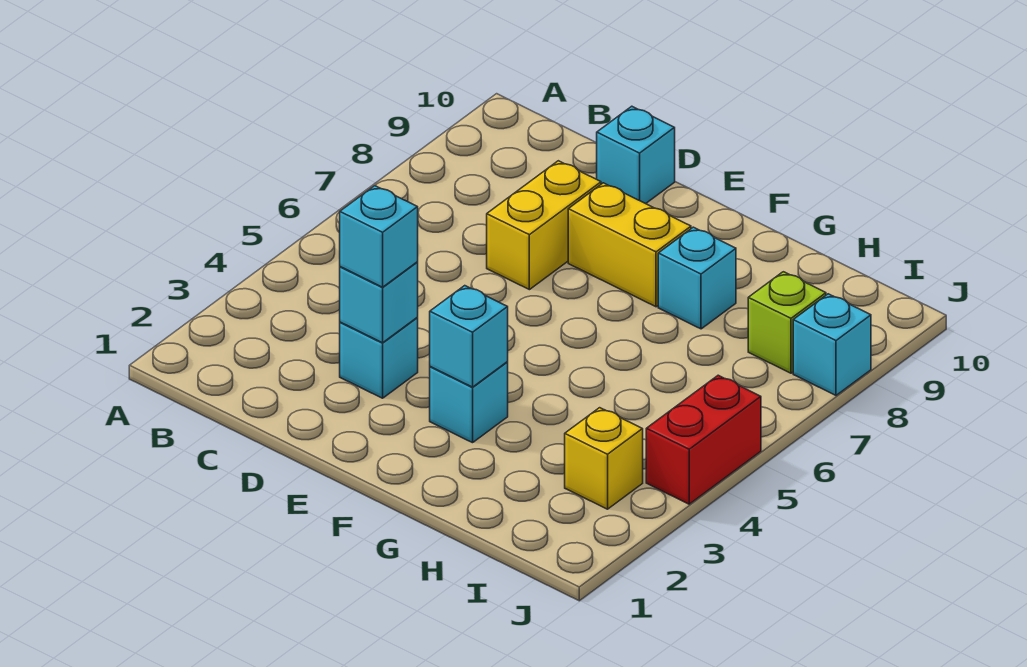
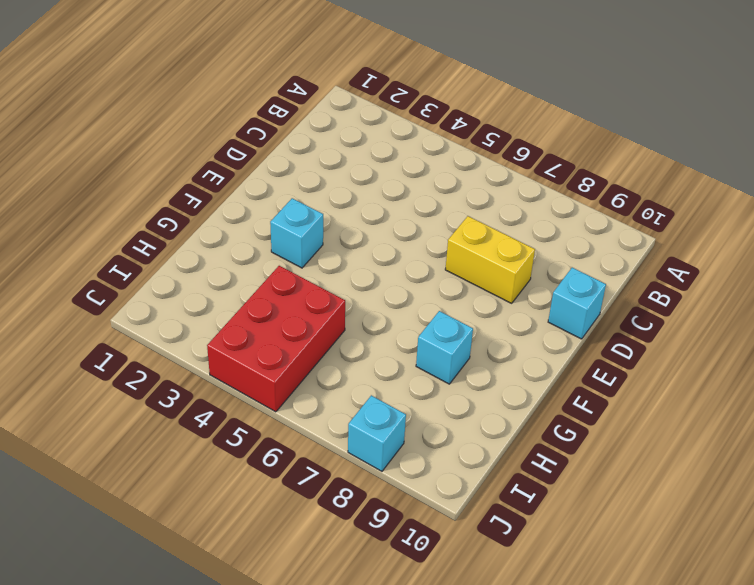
red brick H4:J5 level 1 -> red brick J4:J5 level 1
none -> cyan brick D3 level 1
none -> yellow brick E8:F8 level 1
none -> yellow brick I3 level 1

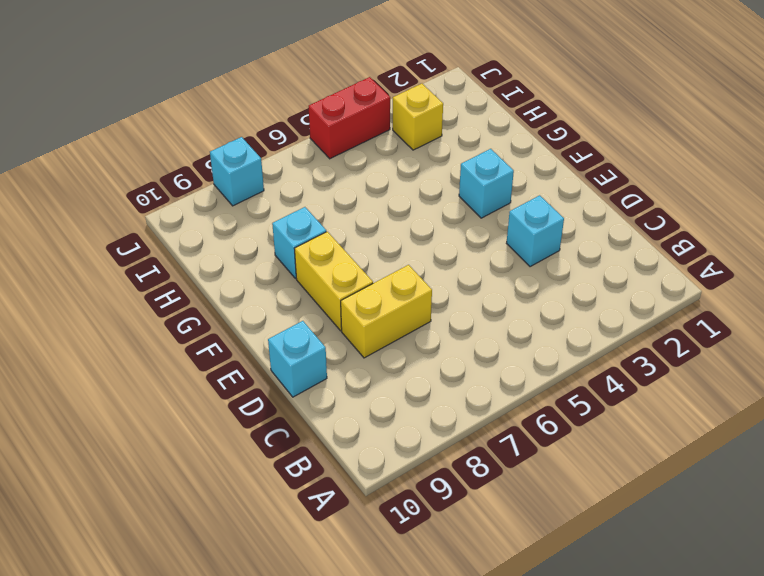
none -> lime brick I8 level 1
none -> cyan brick D3 level 2
none -> cyan brick F3 level 2

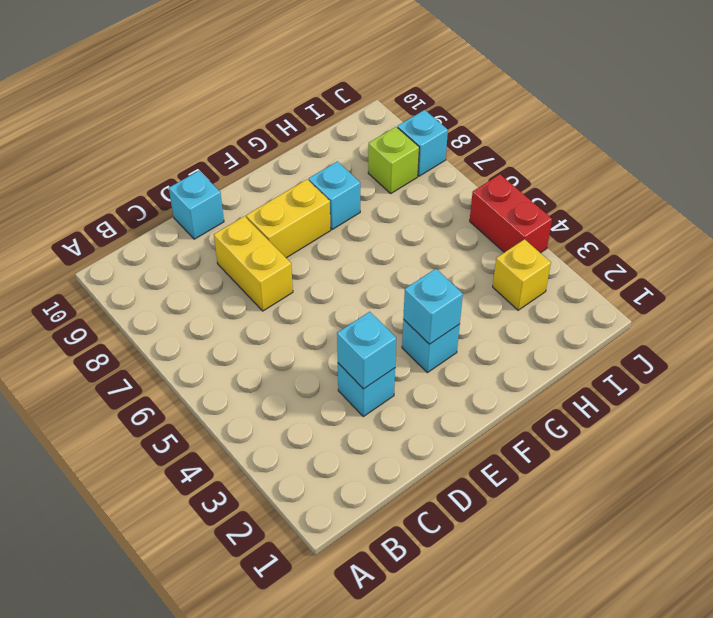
none -> cyan brick D3 level 3

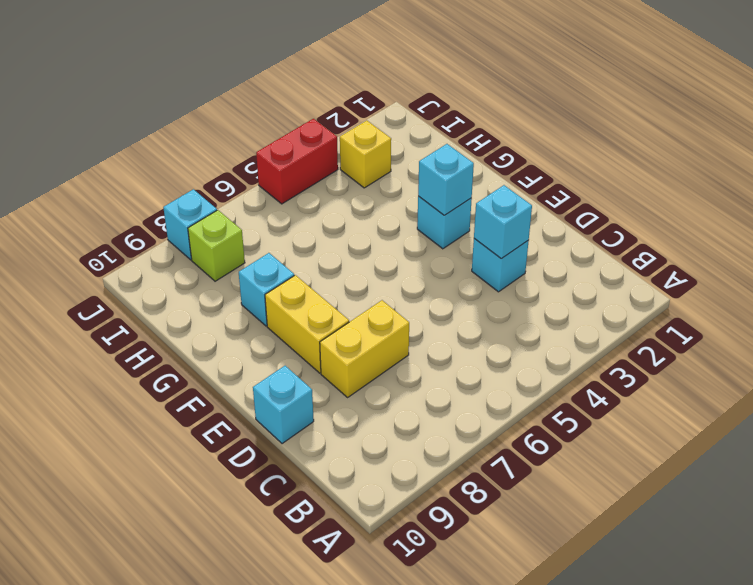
none -> cyan brick D3 level 3

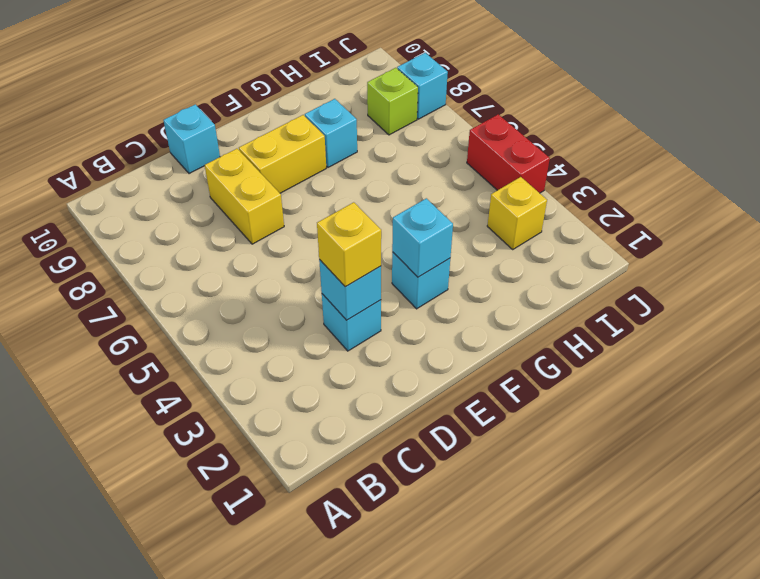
yellow brick D3 level 3 -> cyan brick D3 level 3

